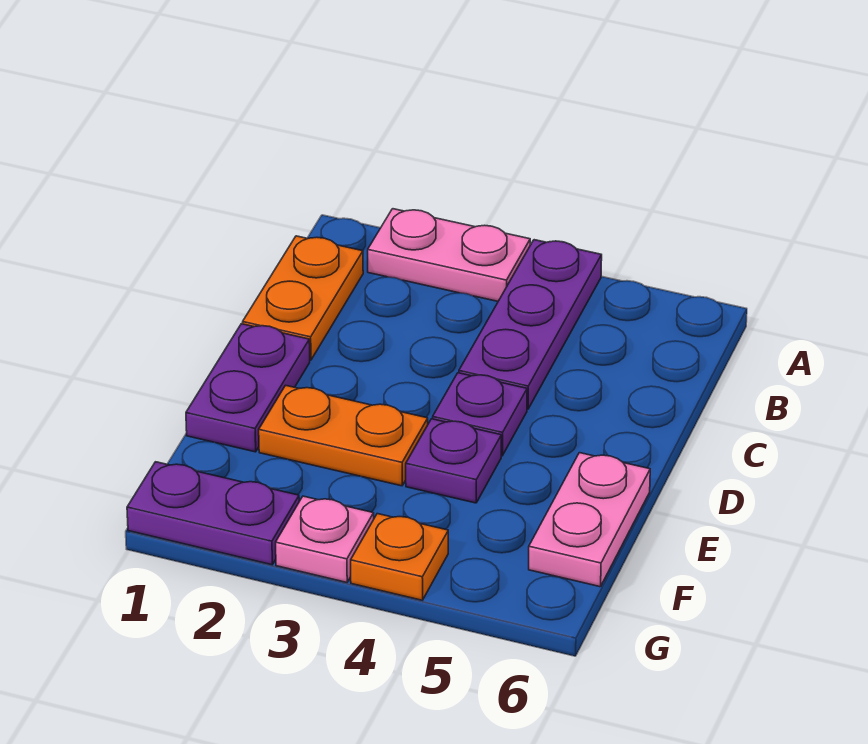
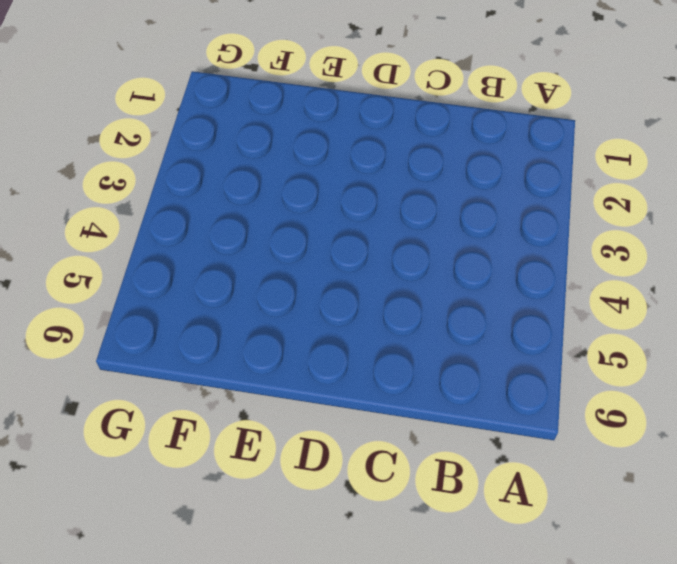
none -> pink plate A2:A3 level 1
none -> purple plate A4:C4 level 1

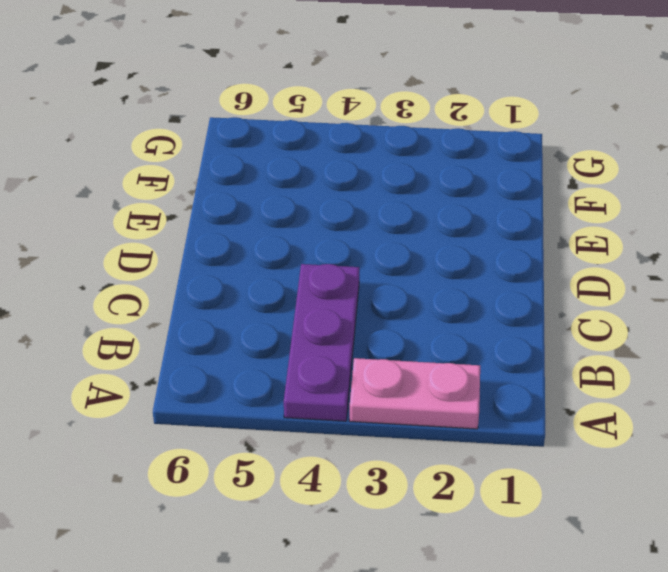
none -> orange plate B1:C1 level 1
none -> purple plate D1:E1 level 1

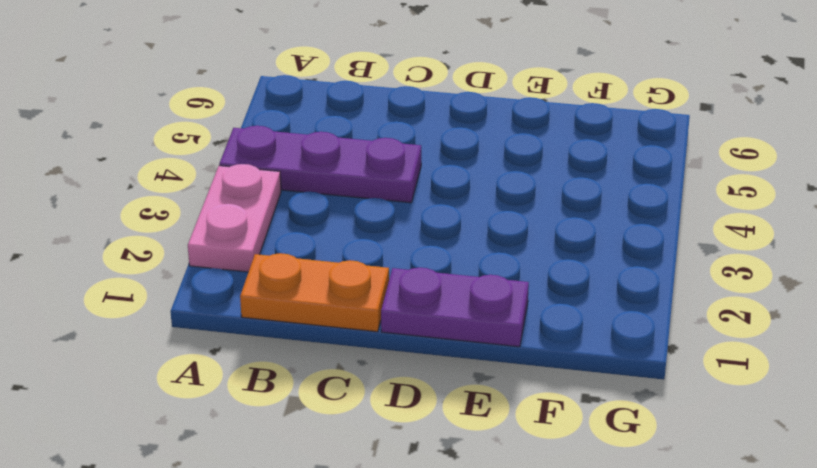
none -> purple plate D4 level 1
none -> orange plate E2:E3 level 1

